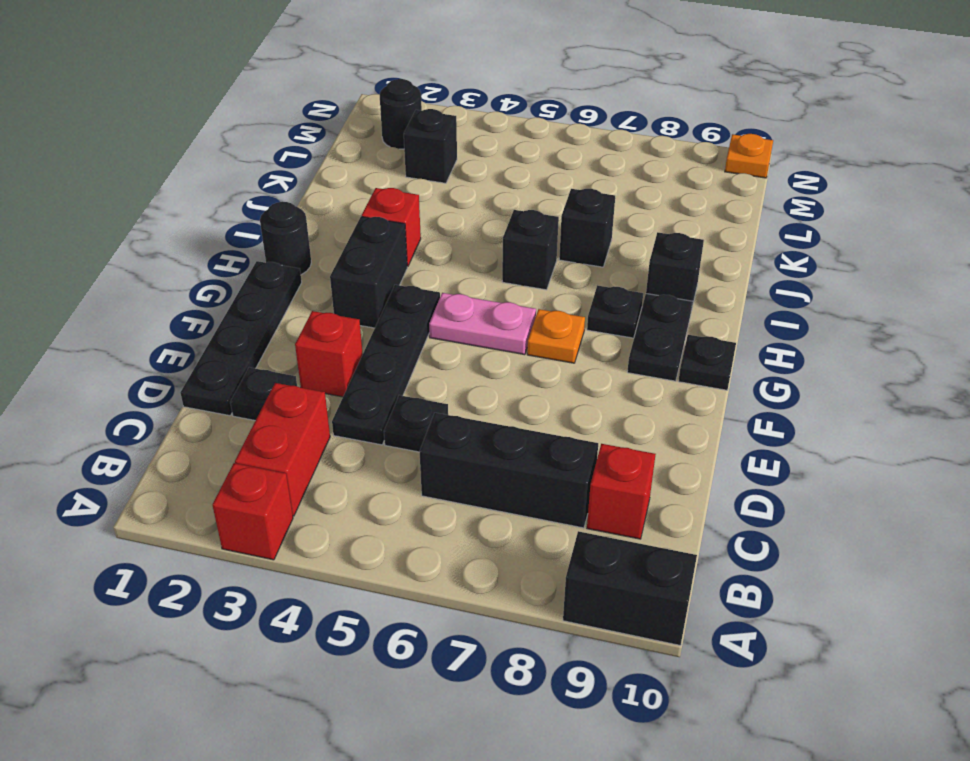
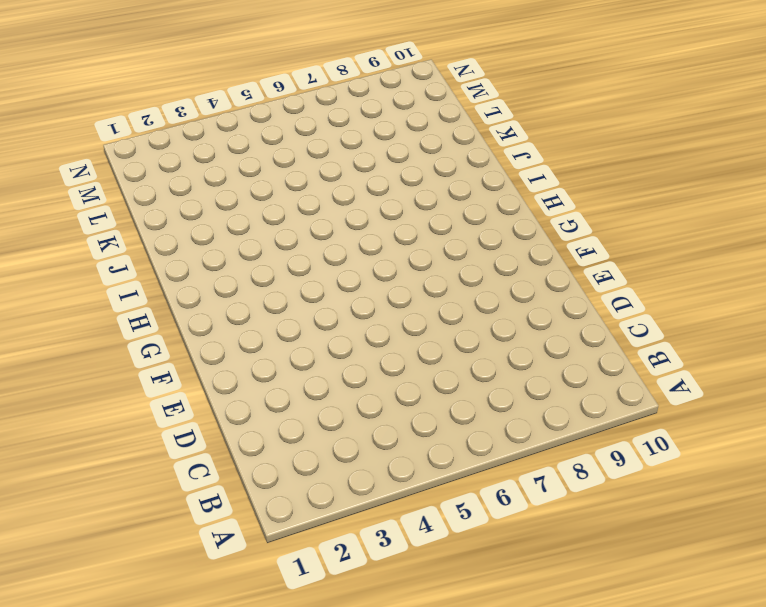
none -> red brick A3 level 1
none -> black brick A9:A10 level 1
none -> red brick B3:C3 level 1

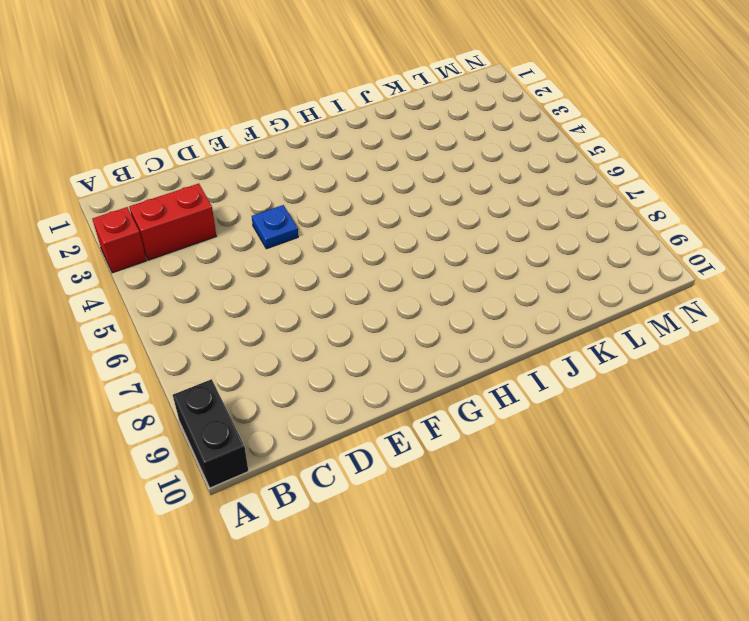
blue plate E4 level 1 -> black plate D4:G4 level 1
none -> black brick C6:C8 level 1
none -> red brick C9 level 1
none -> black plate D1:G1 level 1

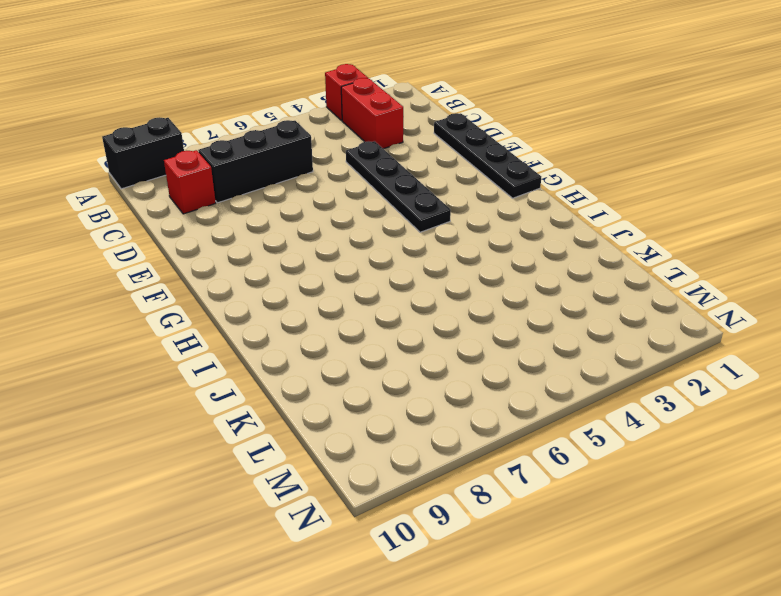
none -> black plate D2 level 1
none -> black plate D5 level 1
none -> red brick E3 level 1

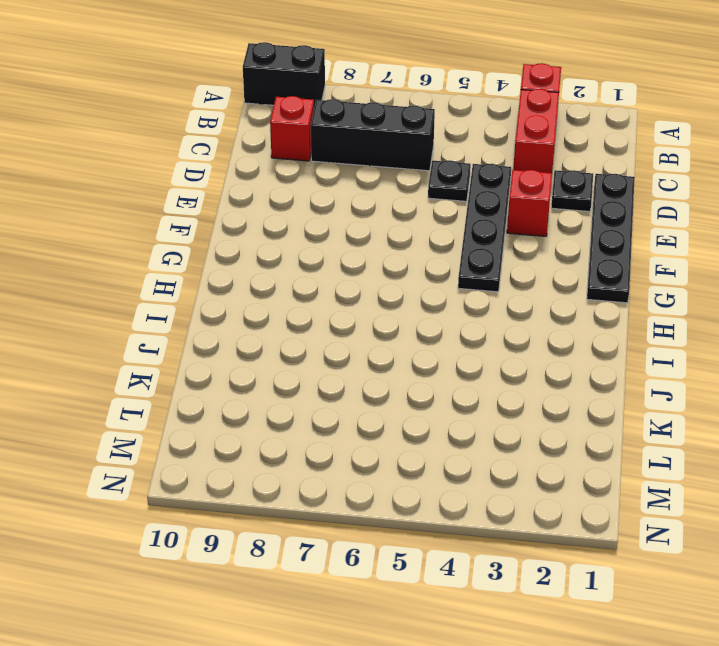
none -> black brick G3:H3 level 1
none -> pink plate G5:G6 level 1
none -> orange plate G7 level 1

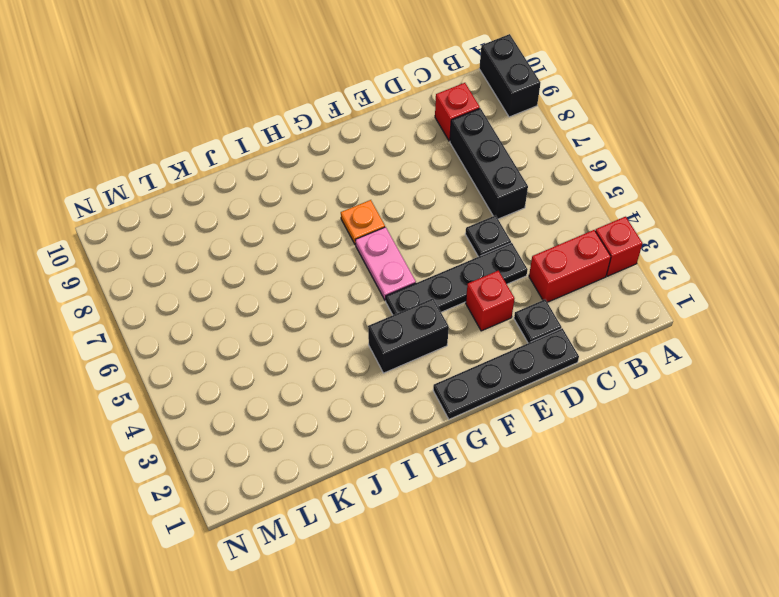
none -> black plate G9:H9 level 1
none -> black plate G10 level 1
none -> black round brick H1 level 1

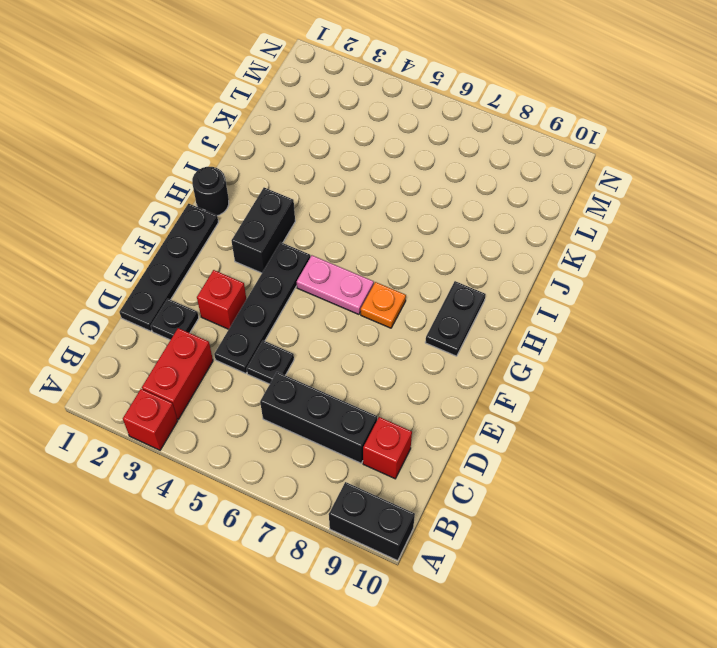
none -> black plate G10 level 1
none -> black plate H8 level 1
none -> red brick I3 level 1

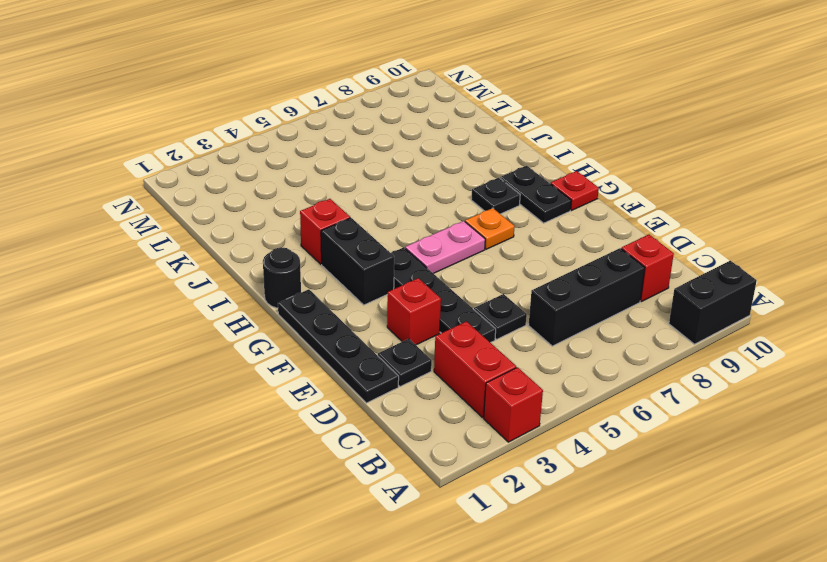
red plate G10 level 1 -> black plate G10 level 1
none -> black brick I6 level 1
none -> black brick I9 level 1
none -> black brick J7 level 1

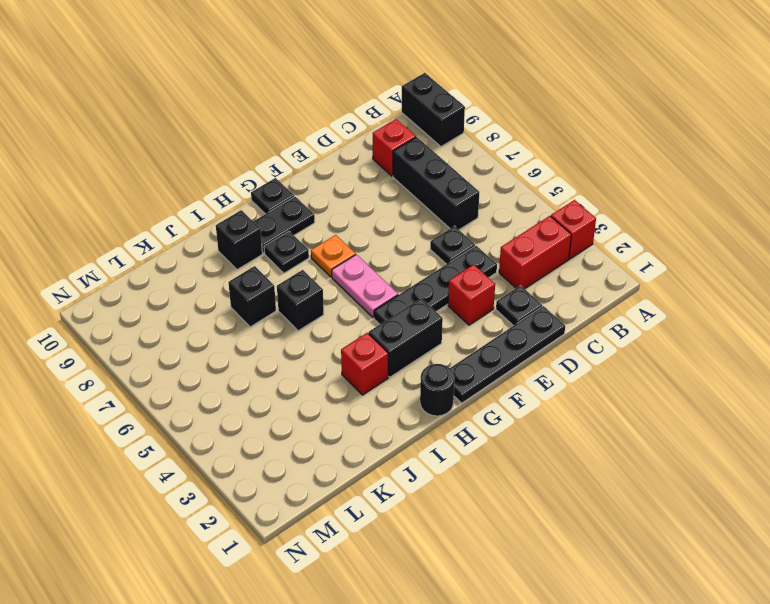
none -> black brick L3 level 1
none -> black round brick M2 level 1
none -> orange plate N10 level 1

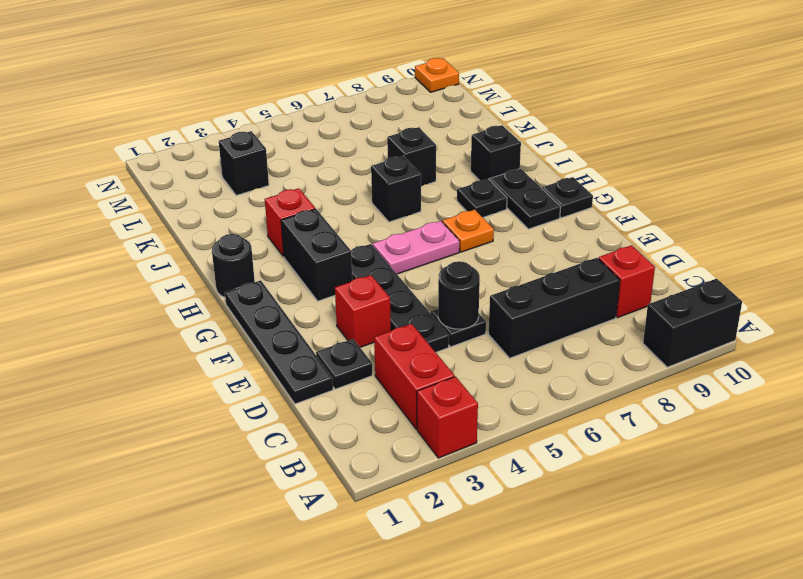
black round brick D5 level 2 -> black round brick M2 level 1

